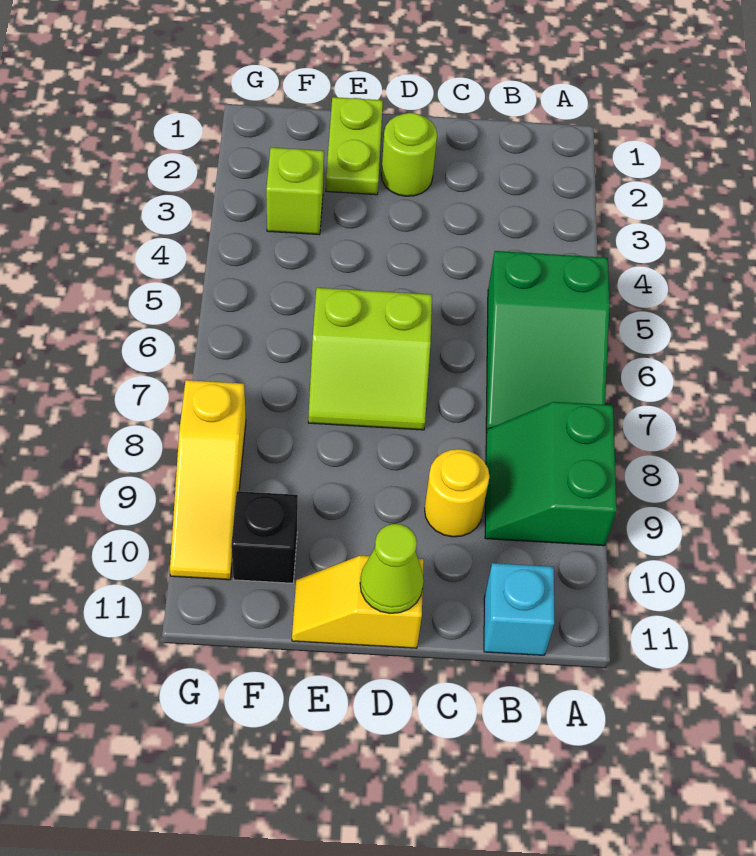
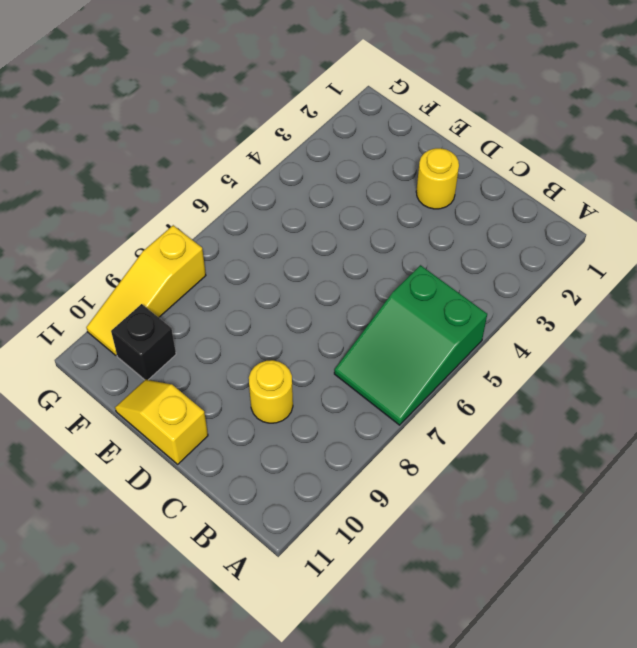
yellow round brick D2 level 1 -> lime round brick D2 level 1
none -> green slope A8:B9 level 1 top A
none -> cyan brick B11 level 1
none -> lime slope D6:E7 level 1 top 6

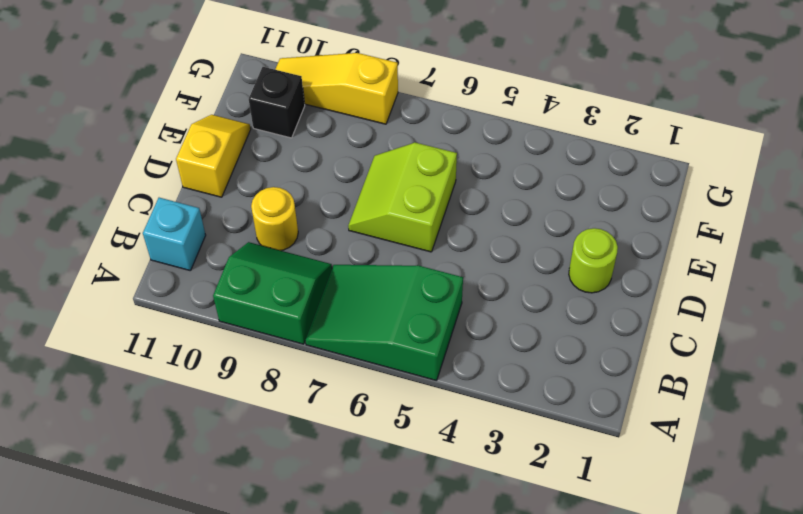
none -> lime plate E1:E2 level 1
none -> lime brick F3 level 1
none -> lime cone D11 level 2

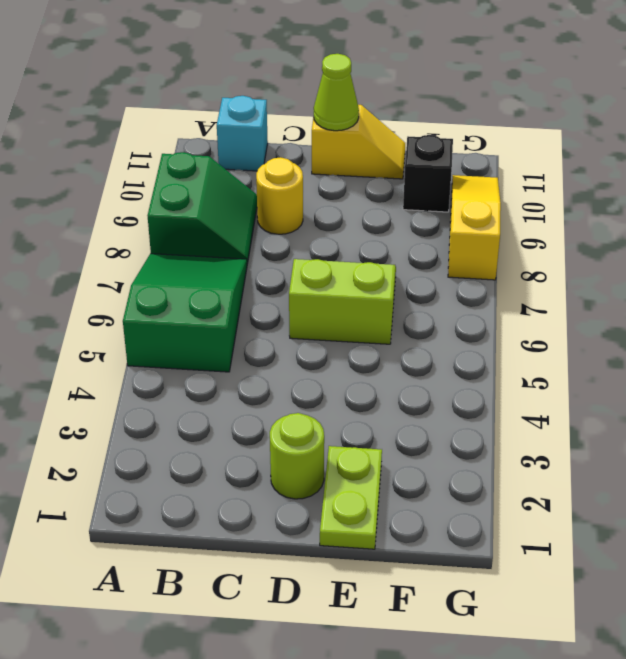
none -> lime brick F3 level 1

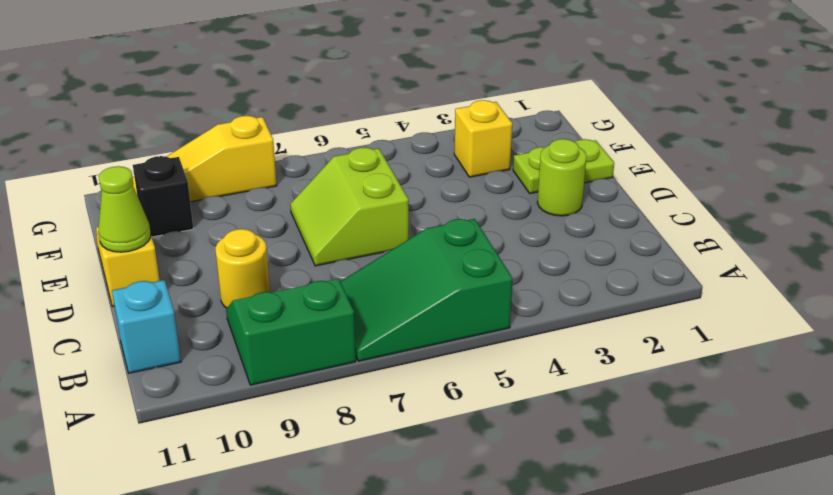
yellow brick F3 level 1 -> lime brick F3 level 1

